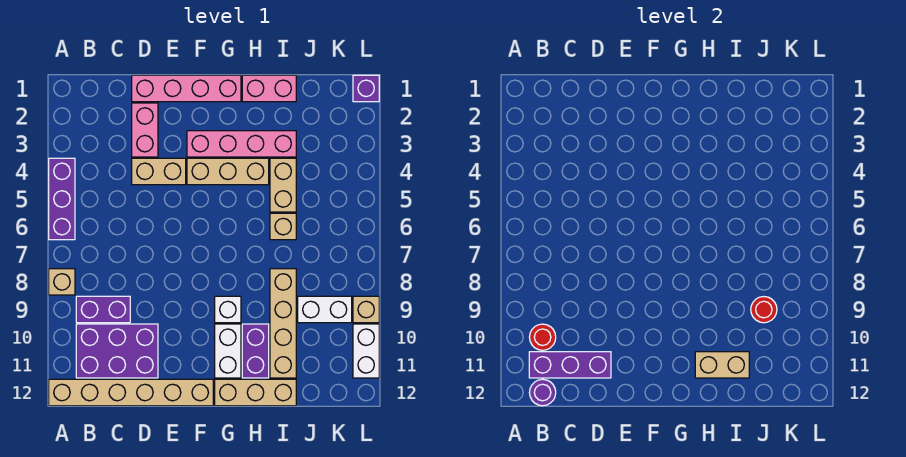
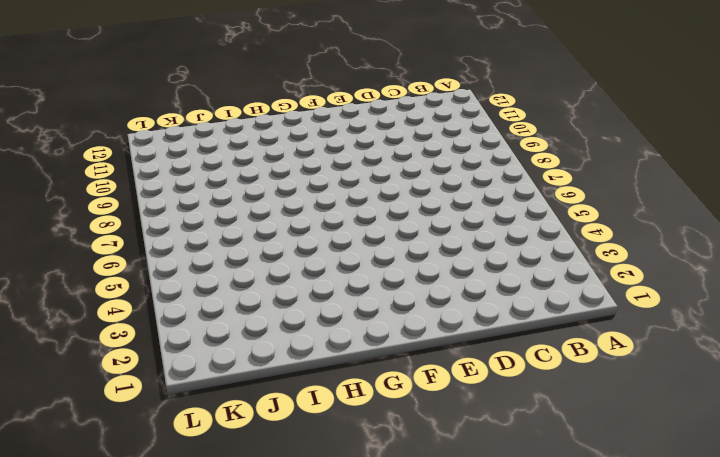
none -> purple brick A4:A6 level 1
none -> tan brick A8 level 1
none -> tan brick A12:F12 level 1

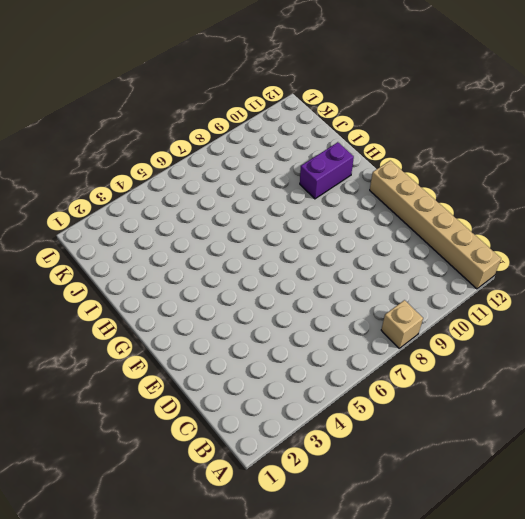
none -> purple brick A4:A6 level 1
none -> purple brick B9:C9 level 1
none -> purple brick B10:D11 level 1

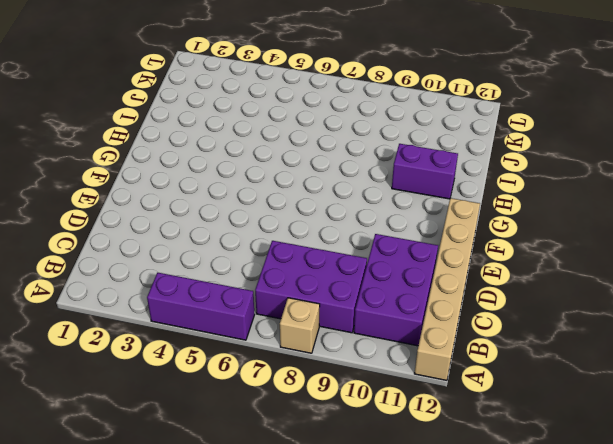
purple brick B7:C9 level 1 -> purple brick B9:C9 level 1
none -> pink brick D1:G1 level 1
none -> pink brick D2:D3 level 1
none -> tan brick D4:E4 level 1

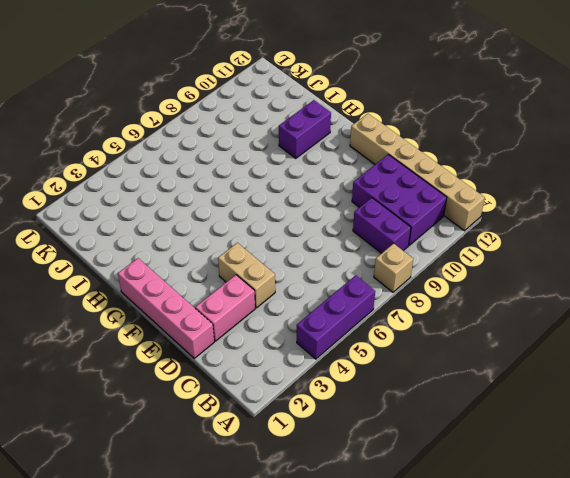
none -> pink brick F3:I3 level 1
none -> tan brick F4:H4 level 1
none -> white brick G9 level 1

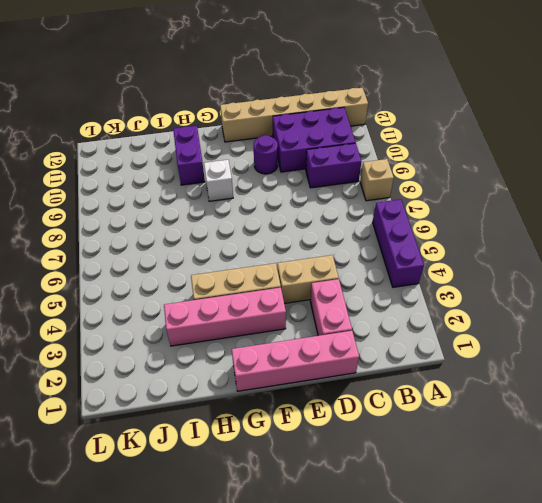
purple round brick E10 level 1 -> purple round brick B12 level 2
none -> white brick G10:G11 level 1
none -> tan brick G12:I12 level 1
none -> pink brick H1:I1 level 1

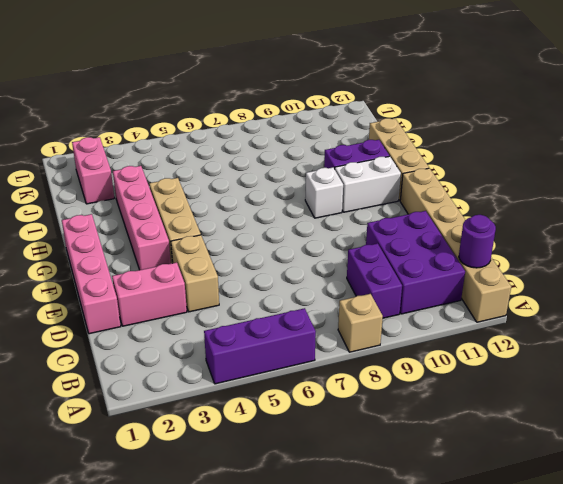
pink brick J2:K2 level 1 -> pink brick H1:I1 level 1
none -> tan brick I4:I5 level 1
none -> tan brick I6 level 1
none -> tan brick I8:I11 level 1

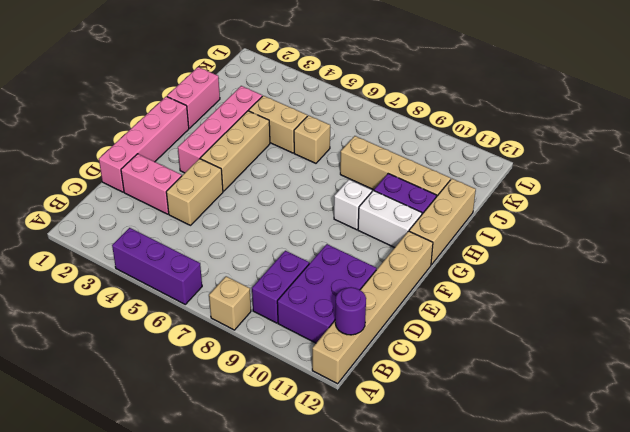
none -> white brick J9:K9 level 1
none -> purple brick L1 level 1
none -> tan brick L9 level 1

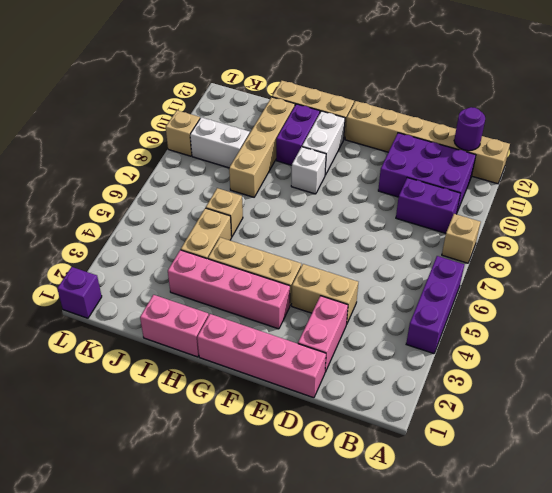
none -> white brick L10:L11 level 1
none -> red round brick B10 level 2
none -> purple brick B11:D11 level 2

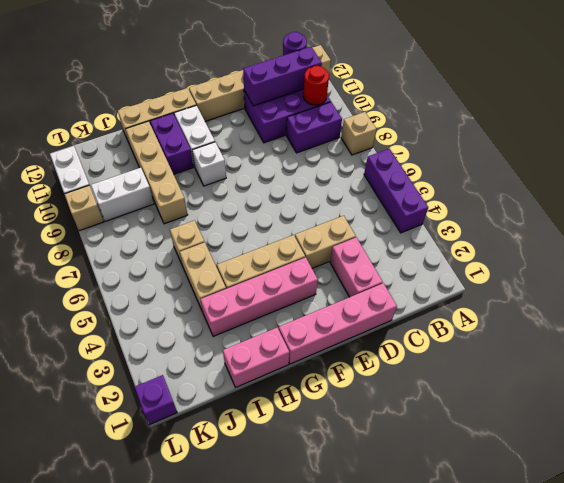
none -> tan brick H11:I11 level 2
none -> red round brick J9 level 2

